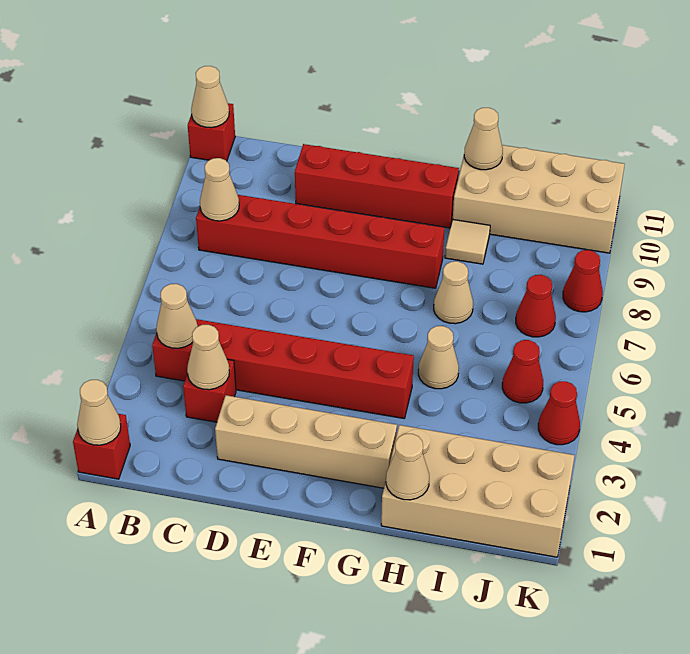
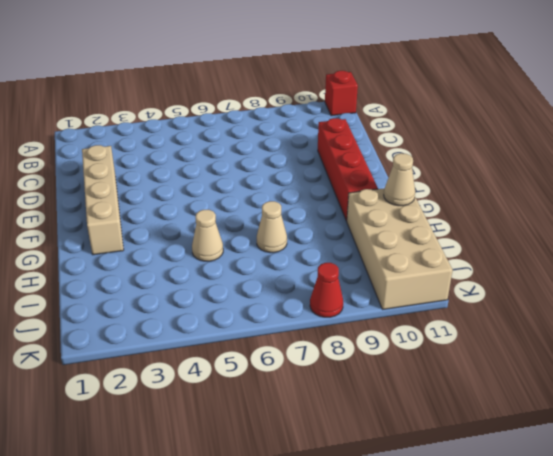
none -> red brick A1 level 1
none -> red brick B4:G4 level 1
none -> red brick B8:G8 level 1

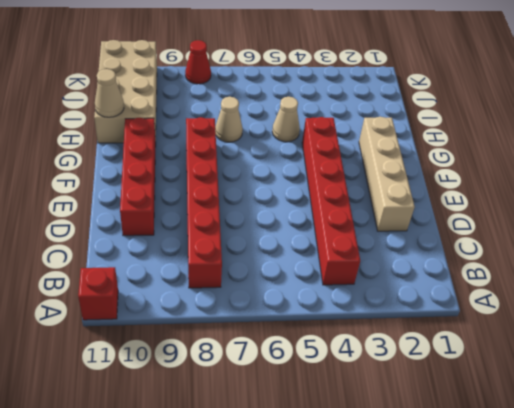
none -> red brick A1 level 1
none -> red brick C3 level 1
none -> tan brick H1:K2 level 1

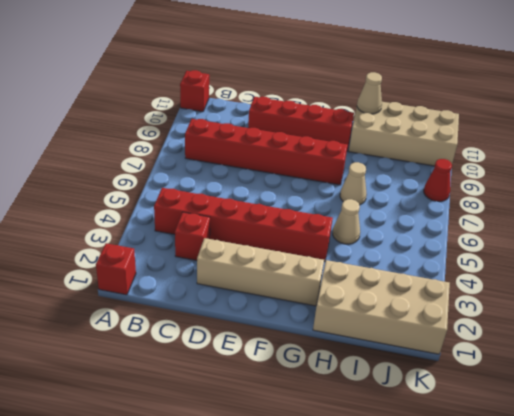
none -> tan tile H9 level 1
none -> red cone J5 level 1
none -> red cone J7 level 1

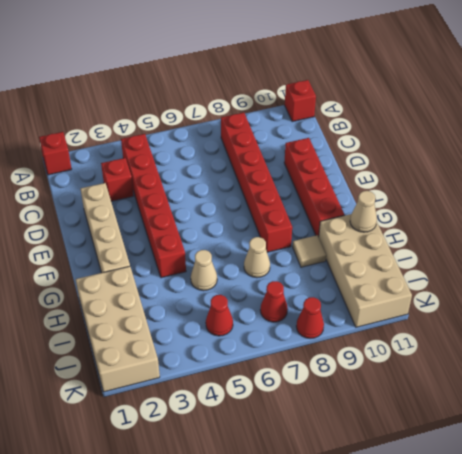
none -> red cone K4 level 1
none -> tan cone A1 level 2
none -> tan cone A11 level 2

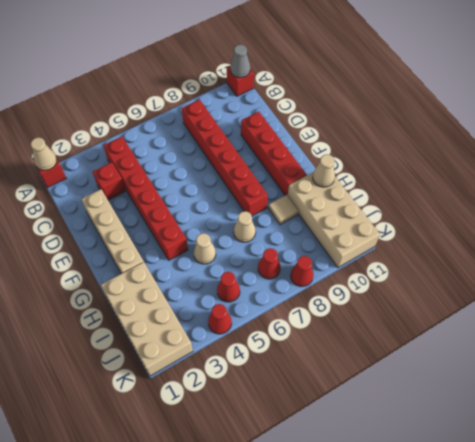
grey cone A11 level 2 -> tan cone A11 level 2
none -> tan cone B4 level 2
none -> tan cone B8 level 2
none -> tan cone C3 level 2

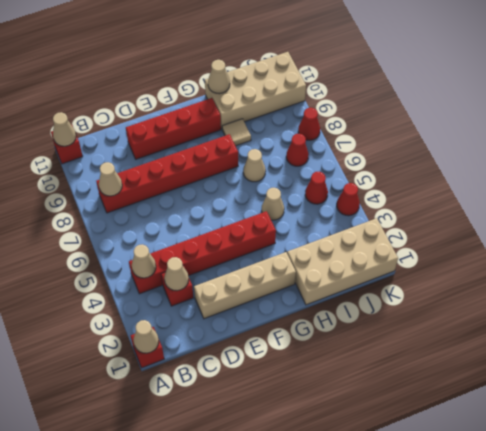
none -> tan cone H1 level 2

